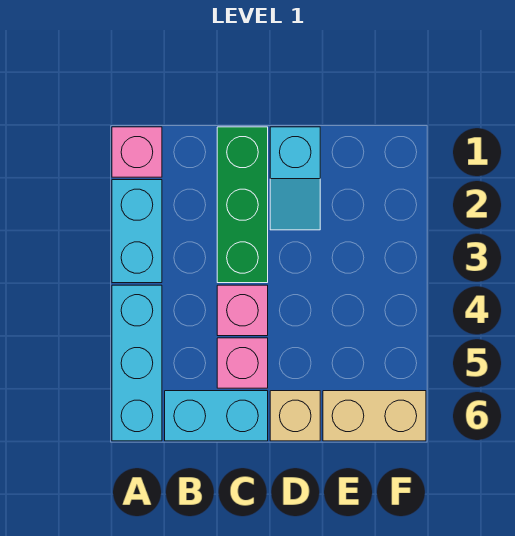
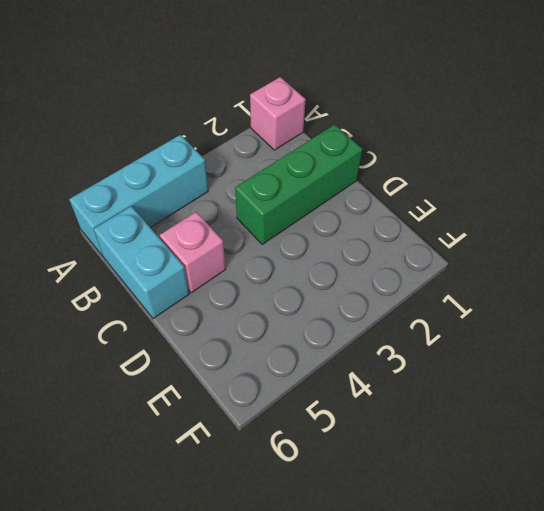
none -> cyan brick A2:A3 level 1
none -> pink brick C4 level 1

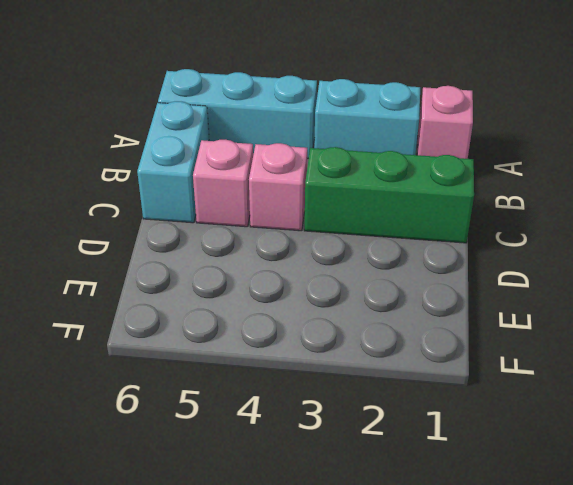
none -> cyan slope D1:D2 level 1 top 1
none -> tan brick D6 level 1

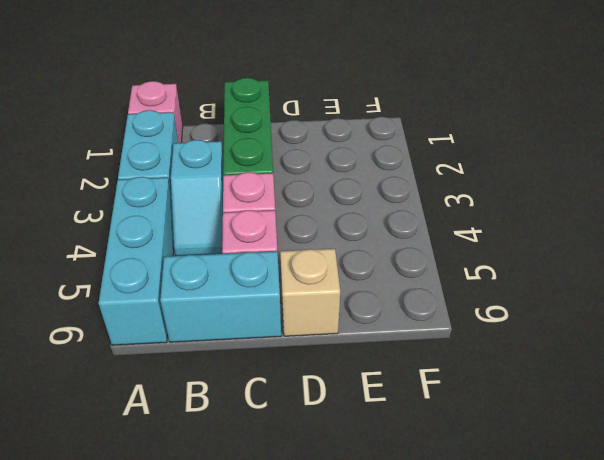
cyan slope B3:B4 level 1 top 3 -> cyan slope D1:D2 level 1 top 1
none -> tan brick E6:F6 level 1

